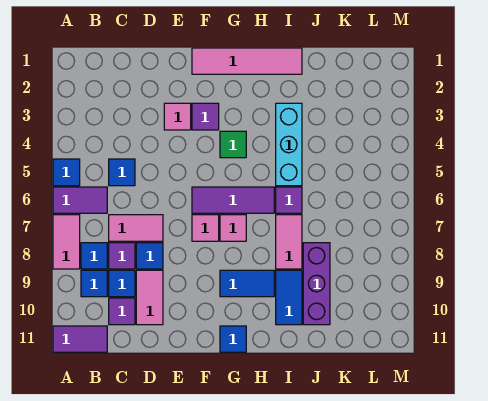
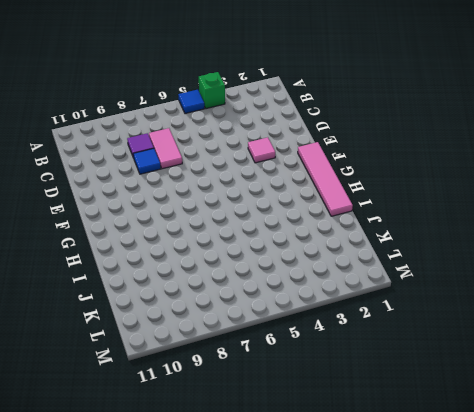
green brick A4 level 1 -> none
none -> purple tile A6:B6 level 1
none -> pink tile A7:A8 level 1
none -> purple tile A11:B11 level 1

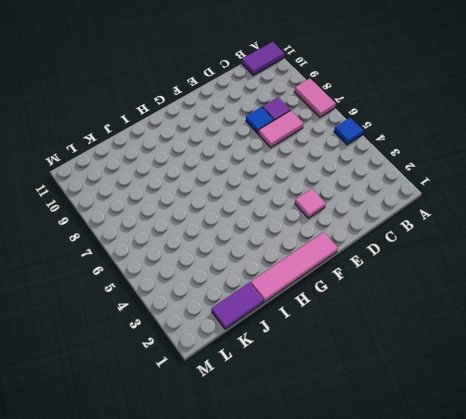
purple tile J1:K1 level 1 -> purple tile A6:B6 level 1
none -> blue tile B8 level 1
none -> blue tile B9 level 1
none -> blue tile C5 level 1

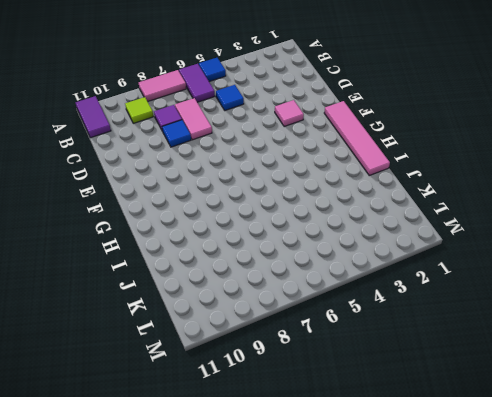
lime tile B9 level 1 -> blue tile B9 level 1
none -> blue tile B8 level 1
none -> blue tile C9 level 1
none -> purple tile C10 level 1

